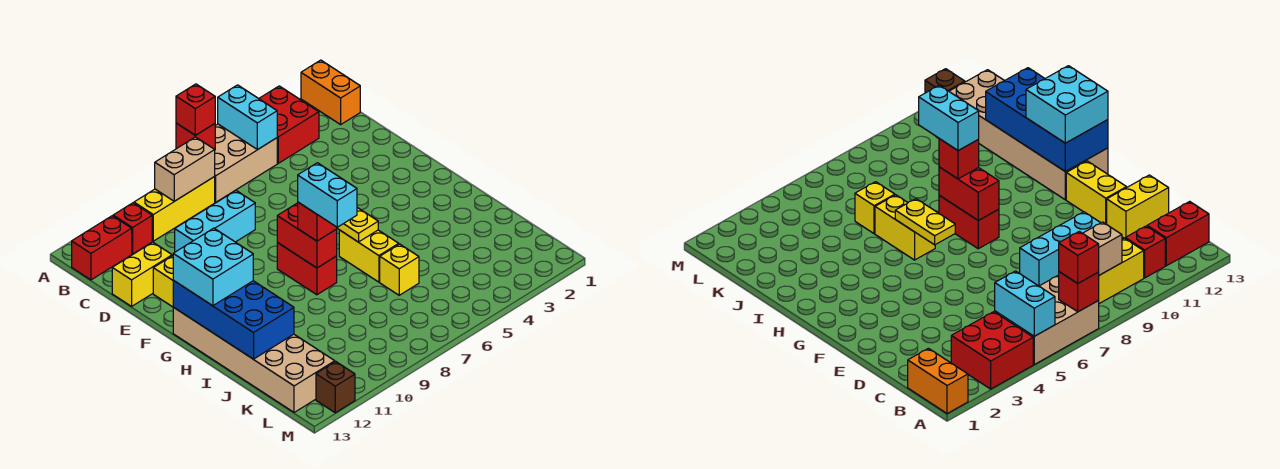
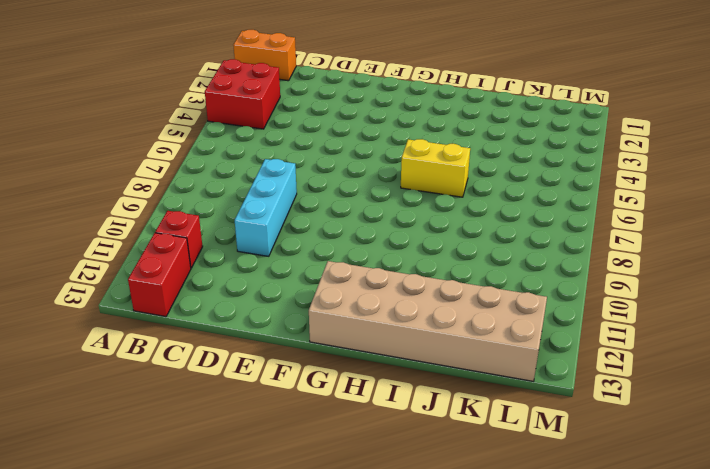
none -> tan brick A5:B7 level 1
none -> yellow brick B8:B10 level 1
none -> yellow brick D12:D13 level 1

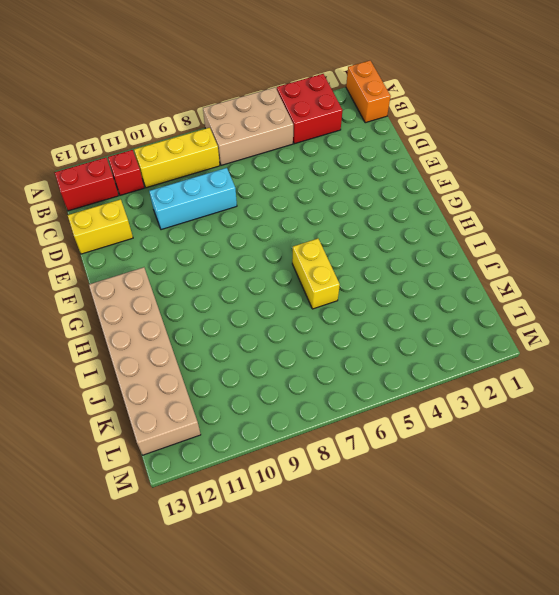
none -> yellow brick E12:F12 level 1
none -> red brick G8:H8 level 1
none -> yellow brick J6 level 1

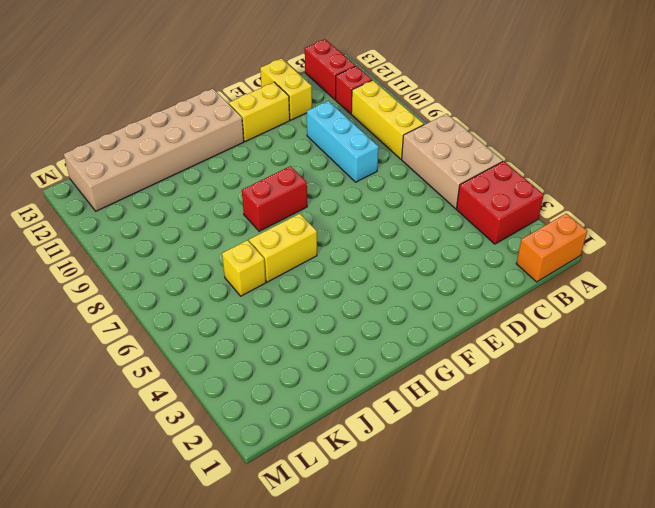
none -> brown brick M12 level 1
none -> cyan brick A5:B5 level 2
none -> red brick A7 level 2

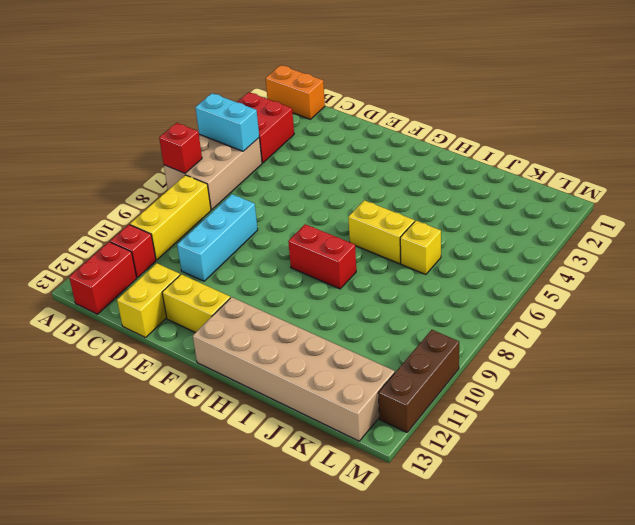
brown brick M10:M12 level 1 -> brown brick M12 level 1
none -> tan brick B8:B9 level 2
none -> yellow plate G6:H6 level 2
none -> red brick G8:H8 level 2

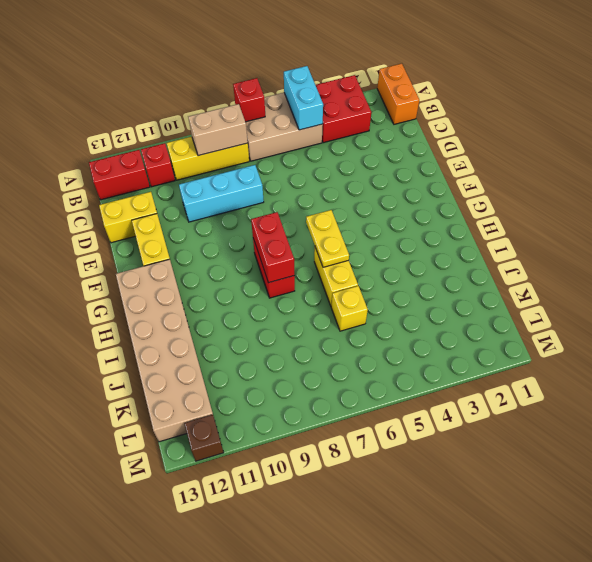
none -> blue brick G12:J13 level 2
none -> red brick A7 level 3
none -> cyan brick G12:H13 level 3

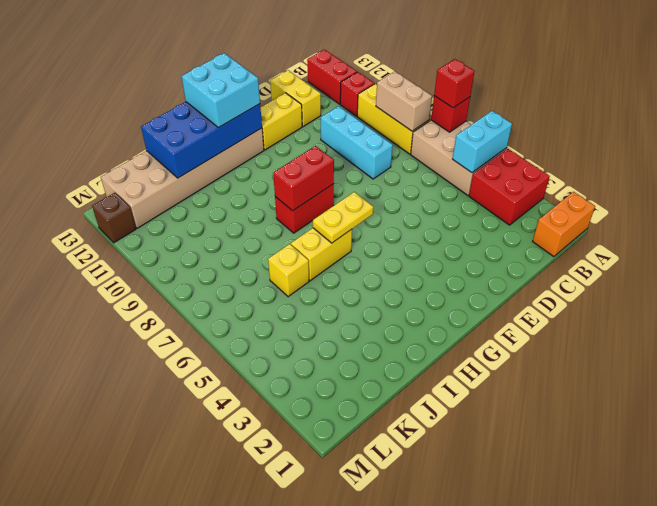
none -> red brick H8 level 3
none -> cyan brick H8:I8 level 4

